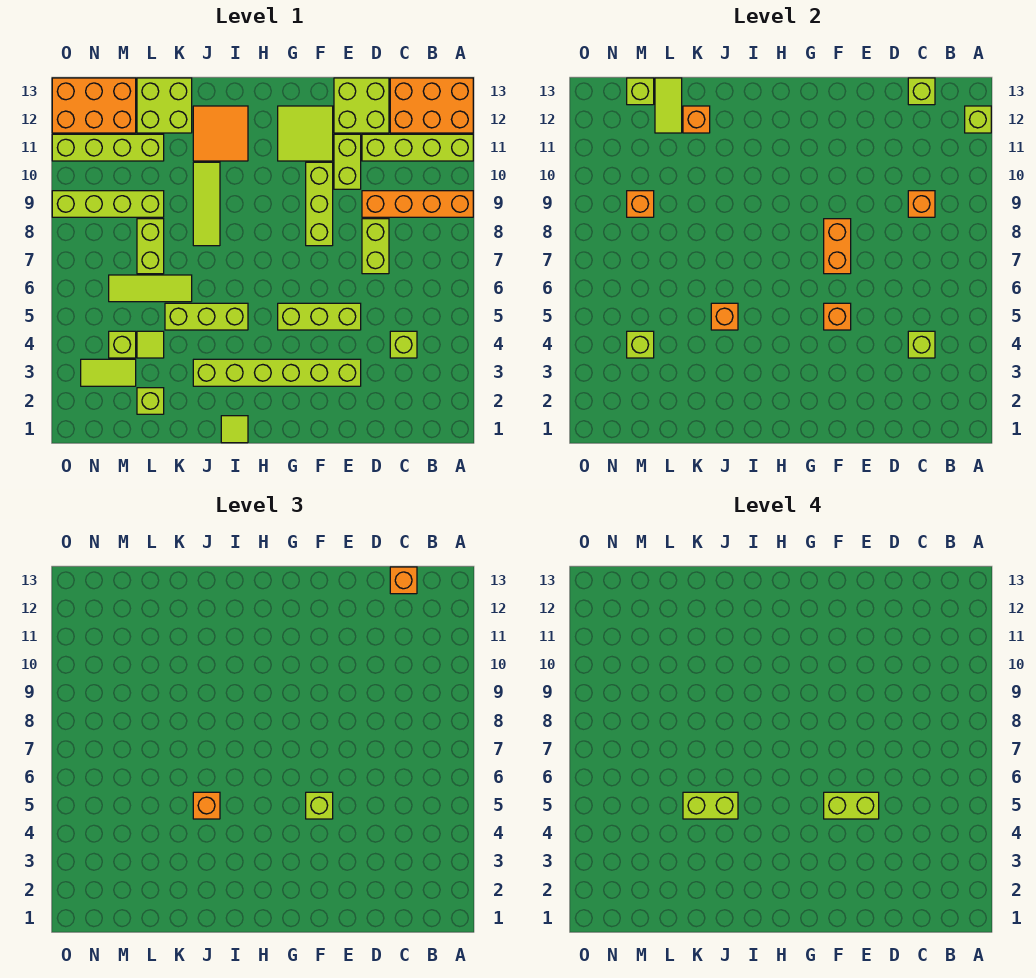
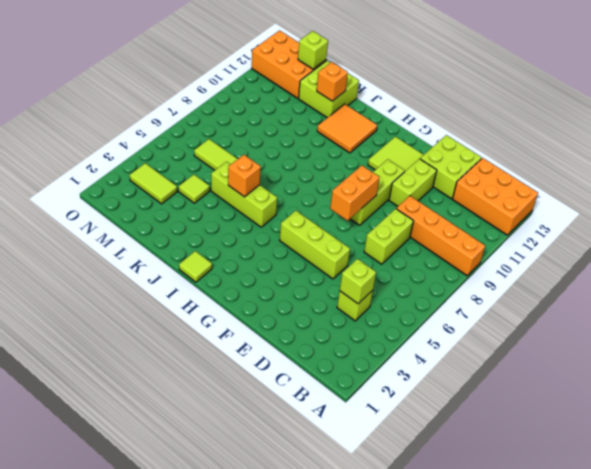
none -> lime brick A11:D11 level 1
none -> lime brick E3:J3 level 1
none -> lime tile J8:J10 level 1
none -> lime brick L2 level 1

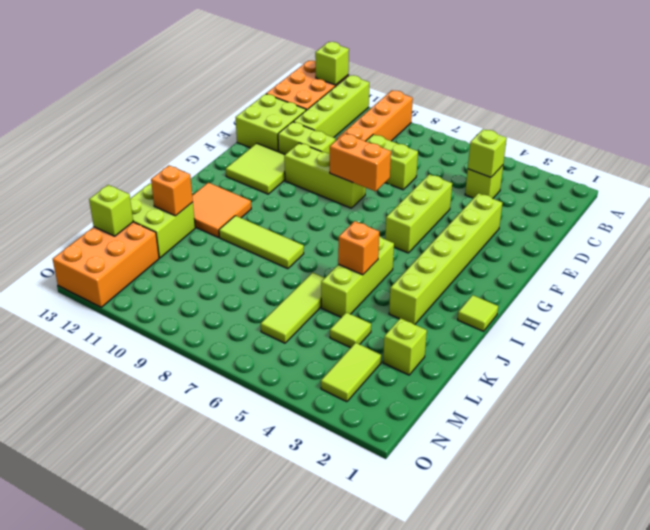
none -> lime brick L7:L8 level 1
none -> lime brick L9:O9 level 1
none -> lime brick L11:O11 level 1
none -> lime brick M4 level 1

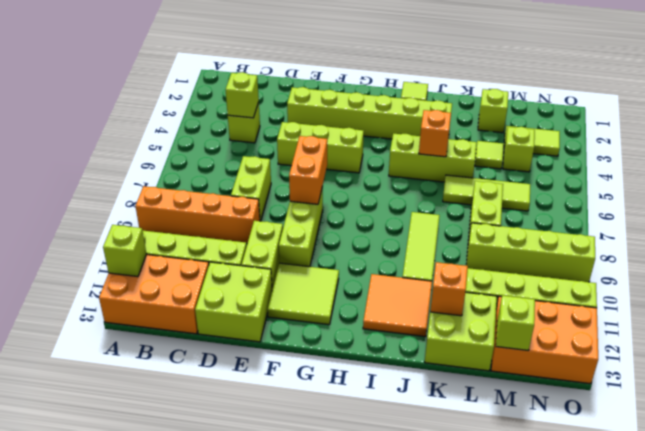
none -> orange brick C9 level 2
none -> lime brick C13 level 2
none -> orange brick F5 level 2
none -> lime tile L12:L13 level 2

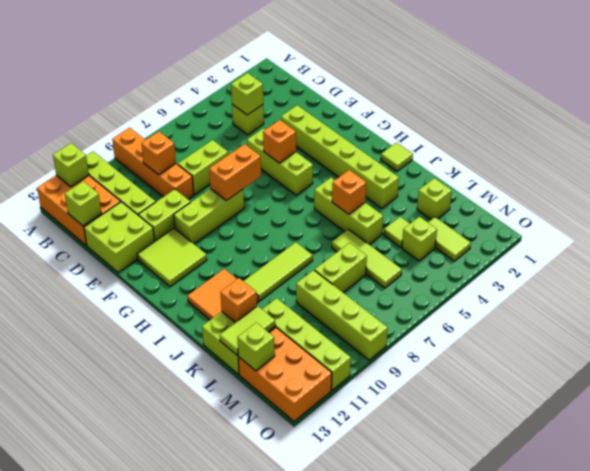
none -> lime brick M4 level 2
none -> orange brick M9 level 2
none -> orange brick C13 level 3
none -> lime brick F5 level 3

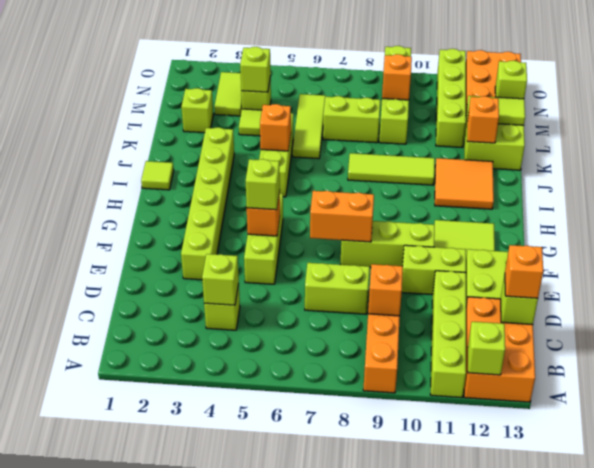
none -> orange brick J5 level 3
none -> lime brick E5:F5 level 4
none -> lime brick J5:K5 level 4

